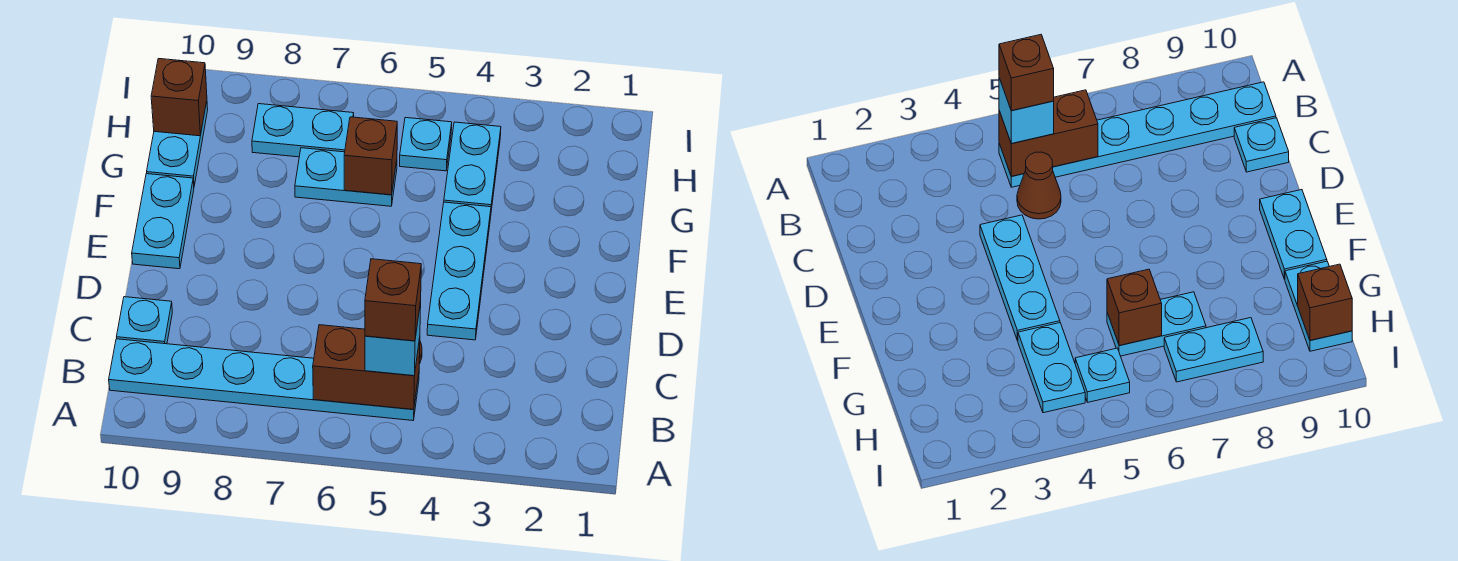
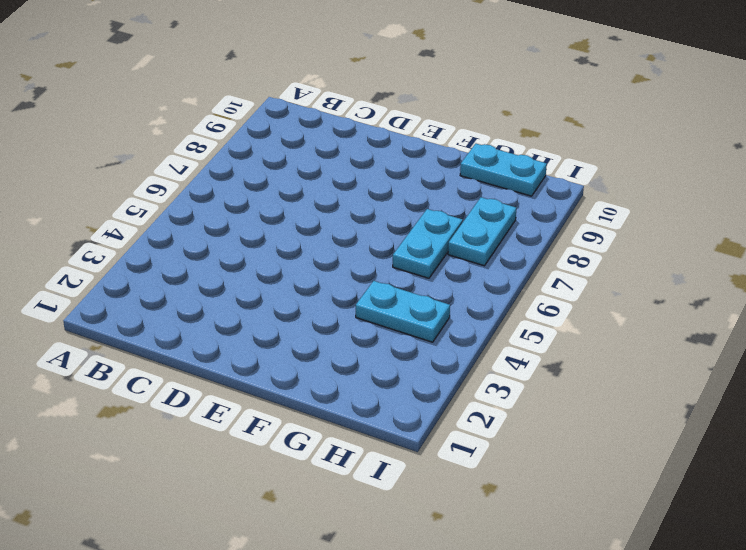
none -> cyan plate B5:B10 level 1
none -> brown cone C5 level 1
none -> cyan plate C10 level 1

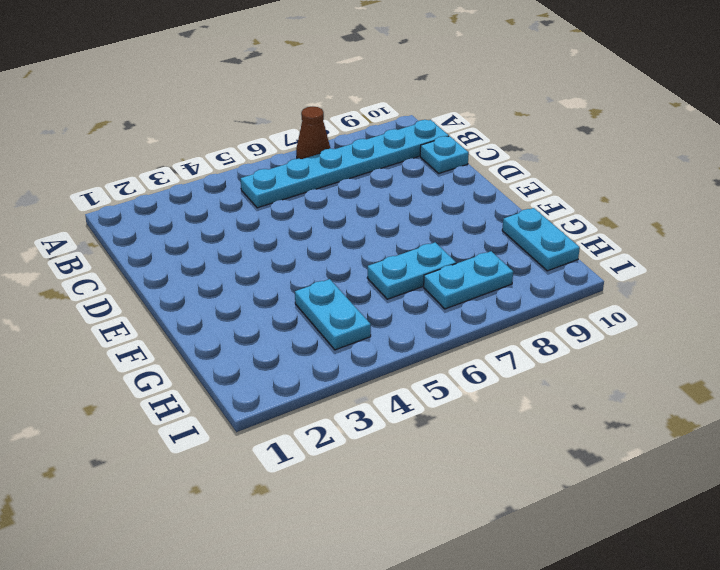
brown cone A7 level 1 -> brown cone C5 level 1
none -> cyan plate D4:F4 level 1
none -> cyan plate E10:F10 level 1
none -> cyan plate H5 level 1

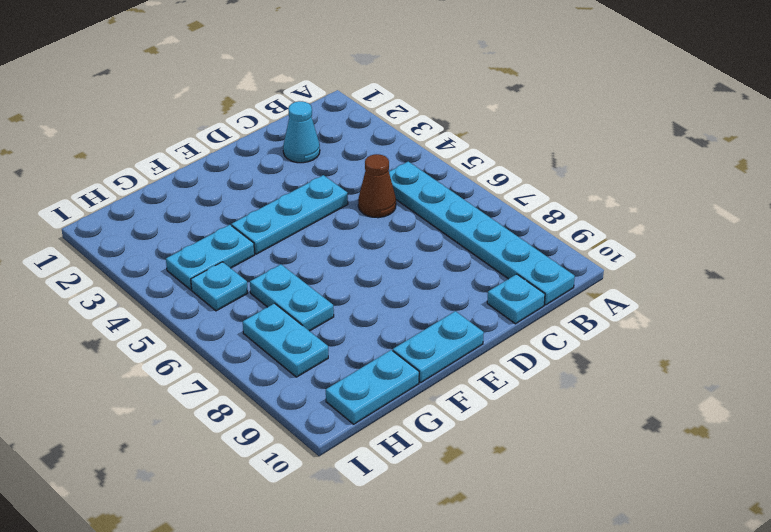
cyan cone C2 level 1 -> none
none -> brown brick B5:B6 level 2
none -> brown brick G6 level 2
none -> brown brick H10 level 2

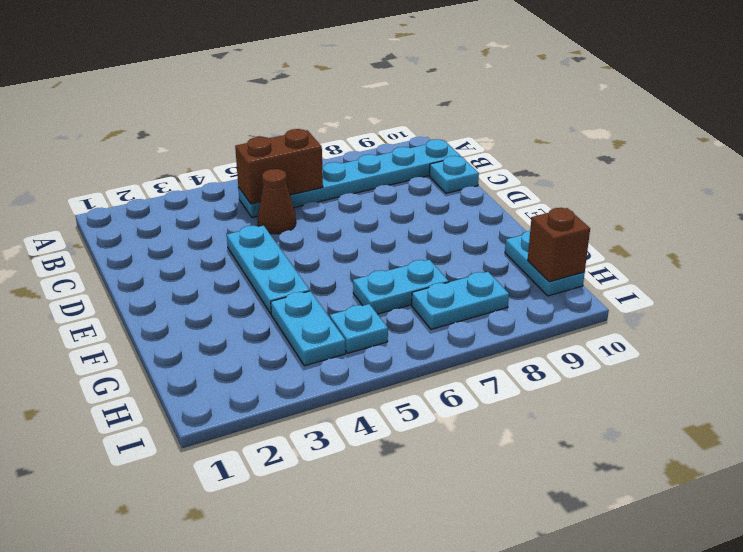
none -> cyan plate E10:F10 level 1
none -> brown brick G6 level 2
none -> cyan brick B5 level 3

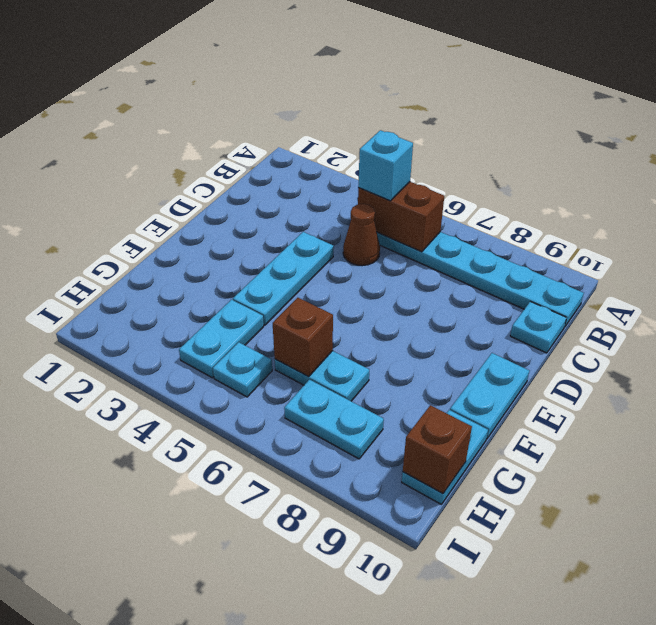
none -> brown brick B5 level 4

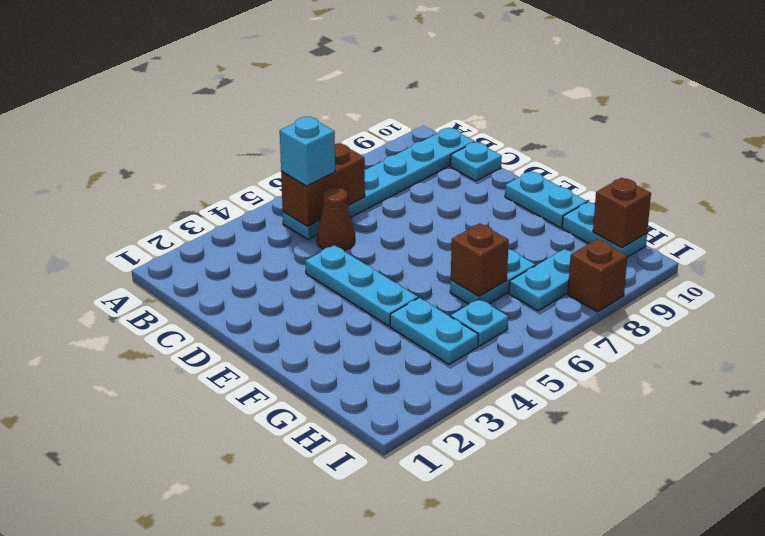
brown brick I8 level 1 -> brown brick B5 level 4

